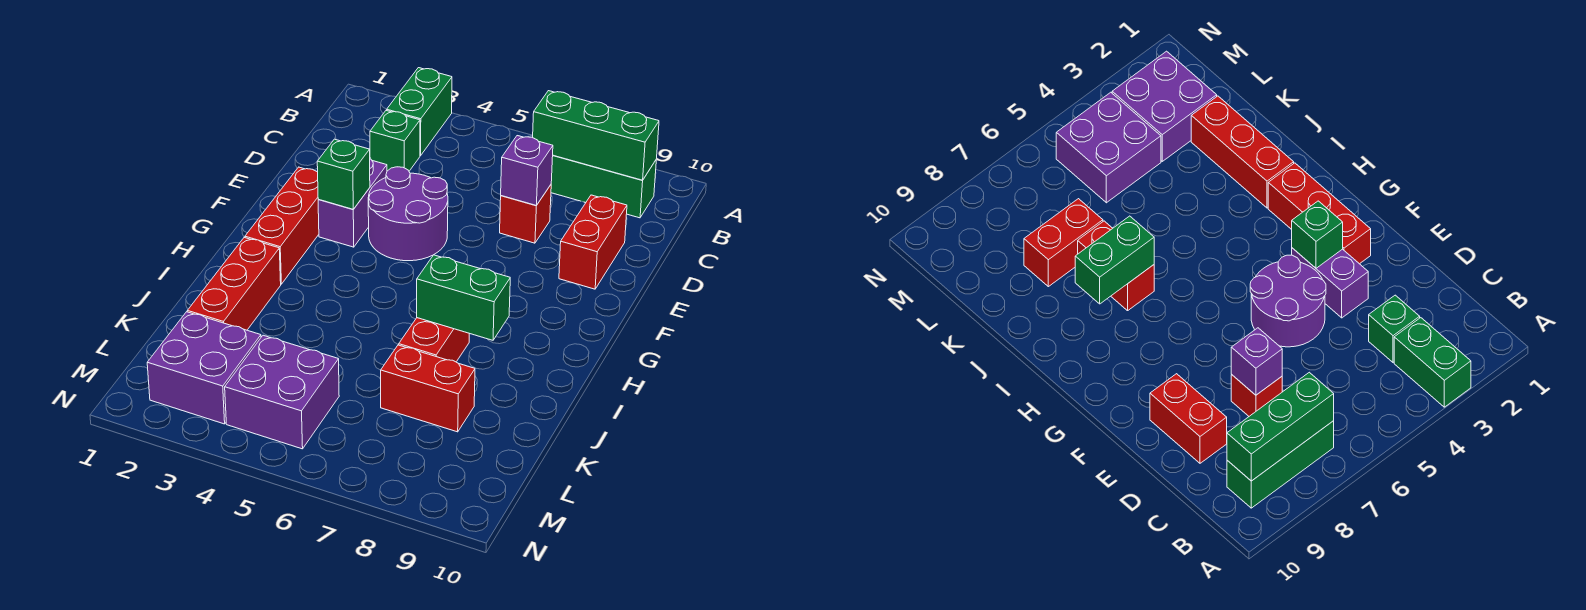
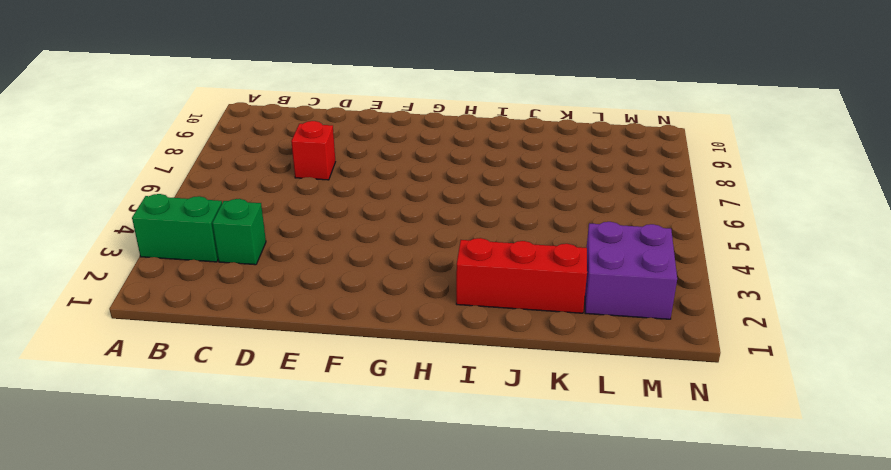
none -> green brick B7:B9 level 1
none -> red brick D9:E9 level 1
none -> purple brick E3:F3 level 1

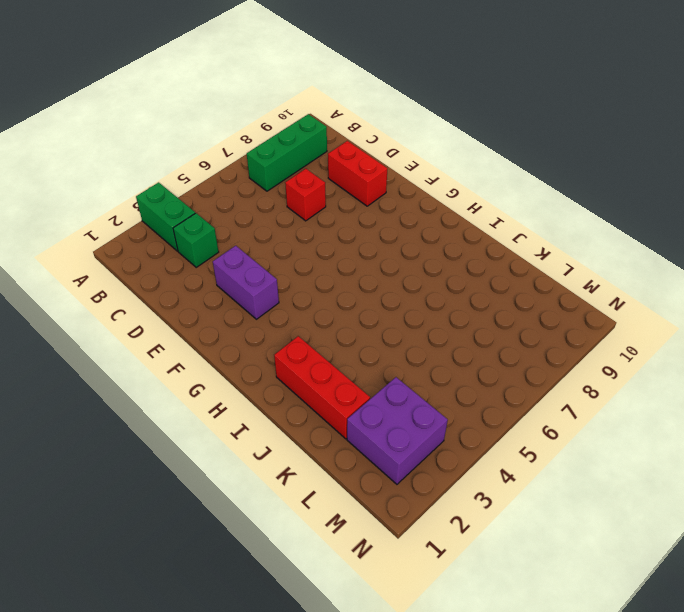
none -> purple round brick E4:F5 level 1
none -> red brick F2:H2 level 1
none -> red brick I7:J7 level 1

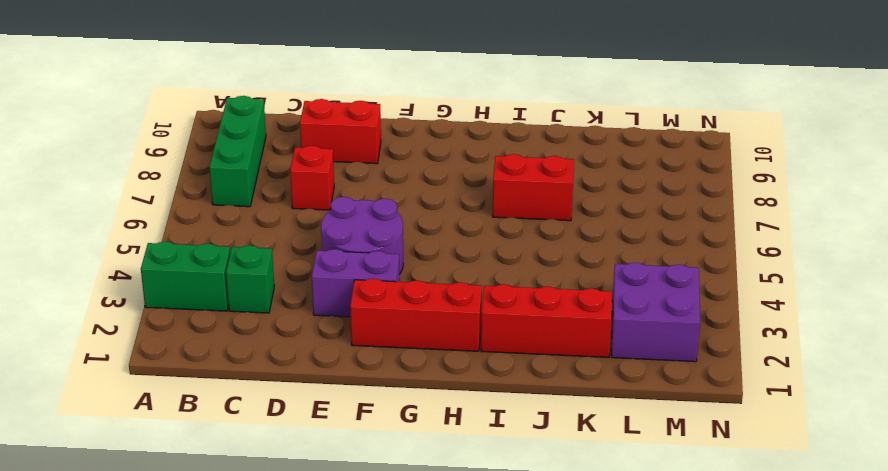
none -> red brick K7:K8 level 1
none -> purple brick L4:M5 level 1
none -> green brick B7:B9 level 2

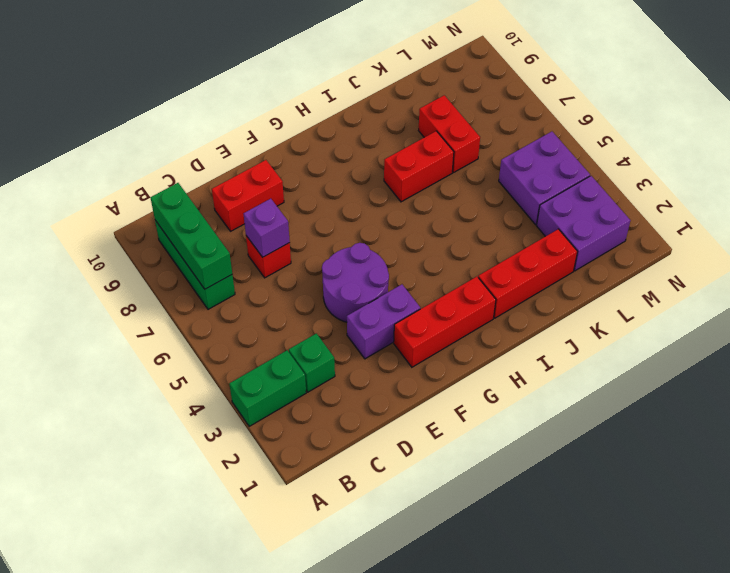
none -> green brick F3 level 2
none -> green brick I7:I8 level 2

